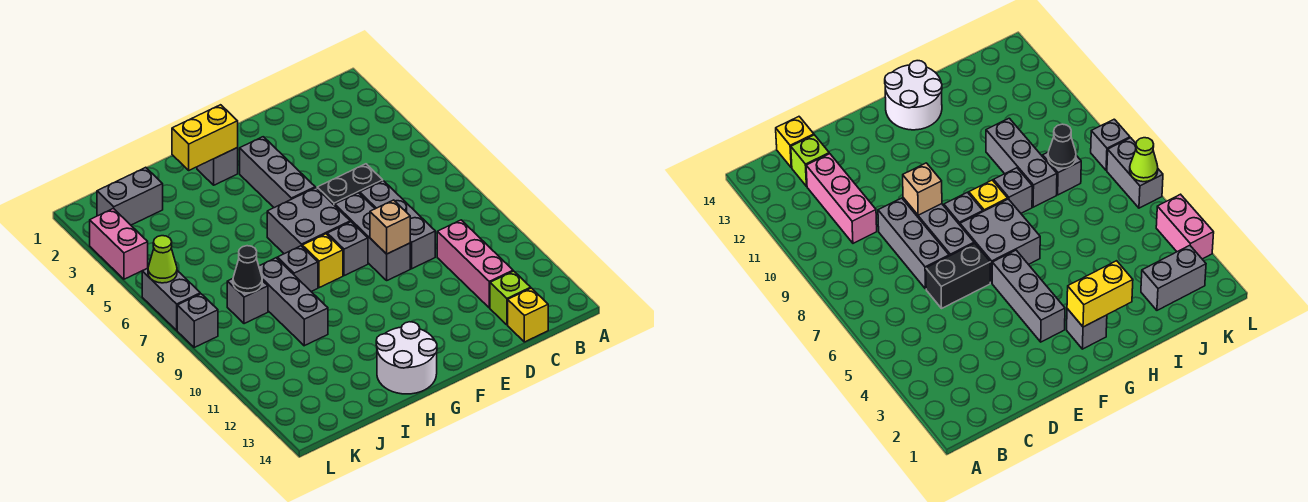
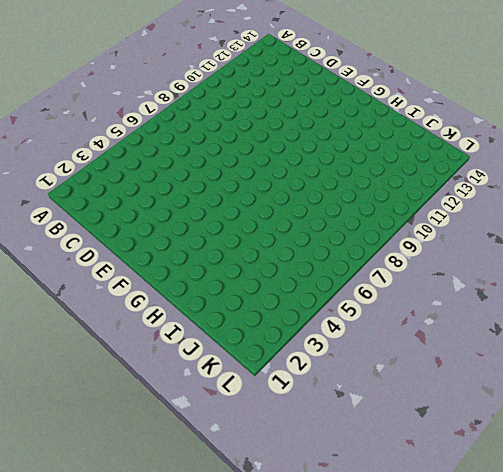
none -> pink brick C10:C12 level 1
none -> lime brick C13 level 1
none -> yellow brick C14 level 1

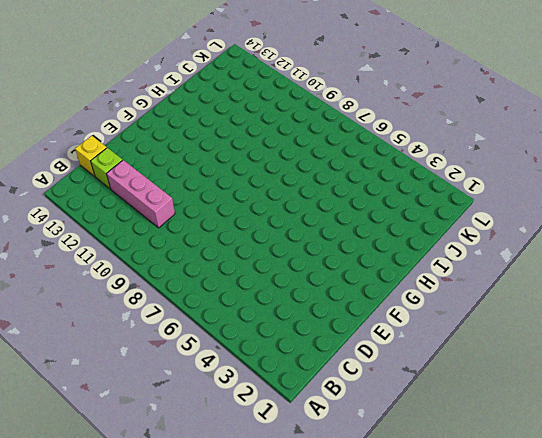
none -> black brick D6:E6 level 1
none -> grey brick D7:D9 level 1
none -> grey brick E7:E9 level 1

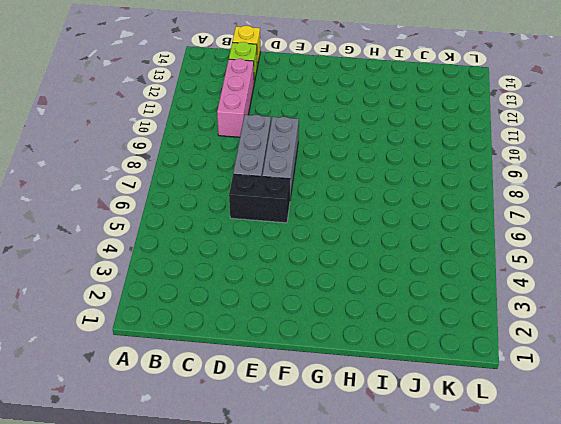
none -> grey brick F3:F5 level 1
none -> grey brick F6:G7 level 1
none -> grey brick F8 level 1

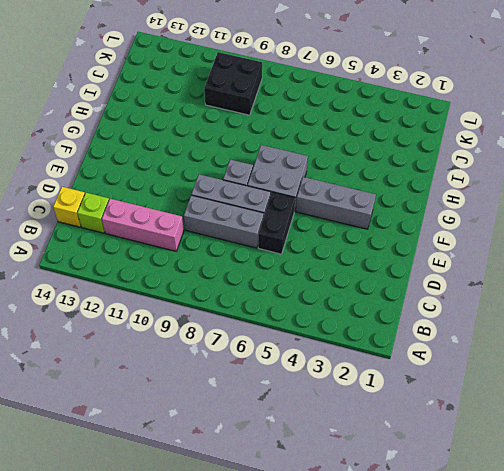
black brick J9:K10 level 1 -> none
none -> grey brick G2 level 1
none -> yellow brick G8 level 1
none -> white round brick G13:H14 level 1

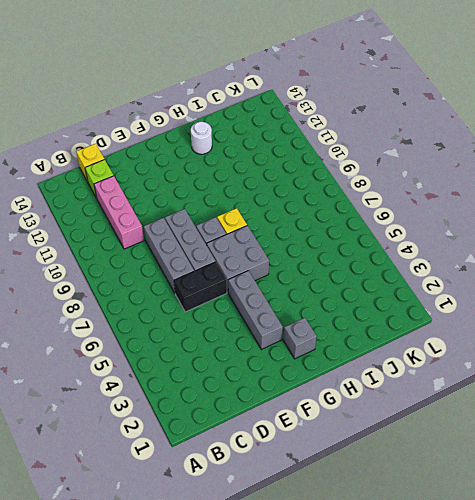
white round brick H13 level 1 -> white round brick G13:H14 level 1
none -> grey brick H8 level 1
none -> grey brick I8:I10 level 1
none -> grey brick J2:K2 level 1

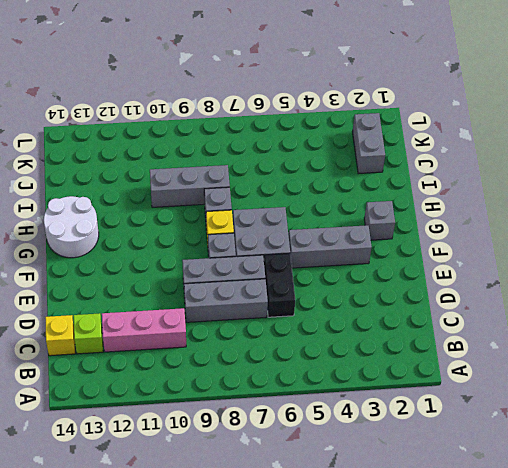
none -> grey brick J8 level 1
none -> pink brick L3:L4 level 1
none -> grey brick L6:L7 level 1

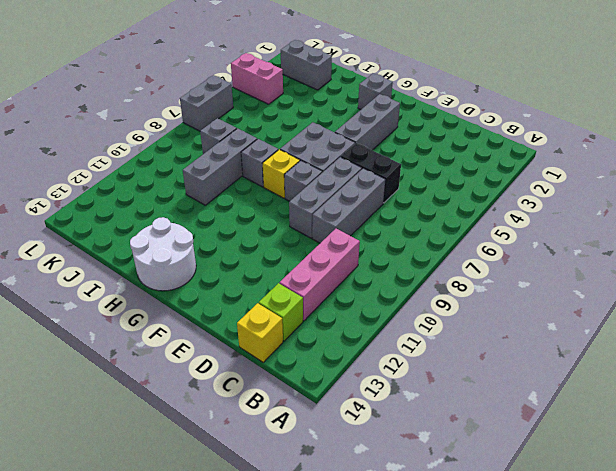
pink brick K4:L4 level 1 -> pink brick L3:L4 level 1
none -> grey brick L8 level 1
none -> tan brick E9 level 2
none -> yellow brick G2:H2 level 2

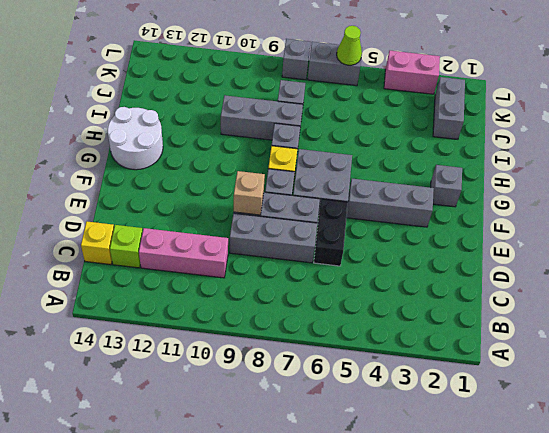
none -> yellow brick G2:H2 level 2
none -> black cone J8 level 2

